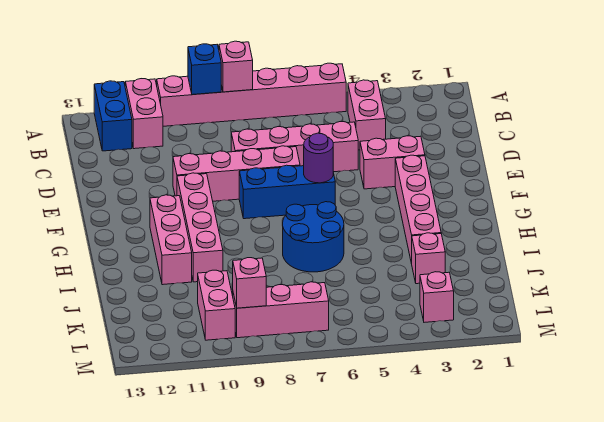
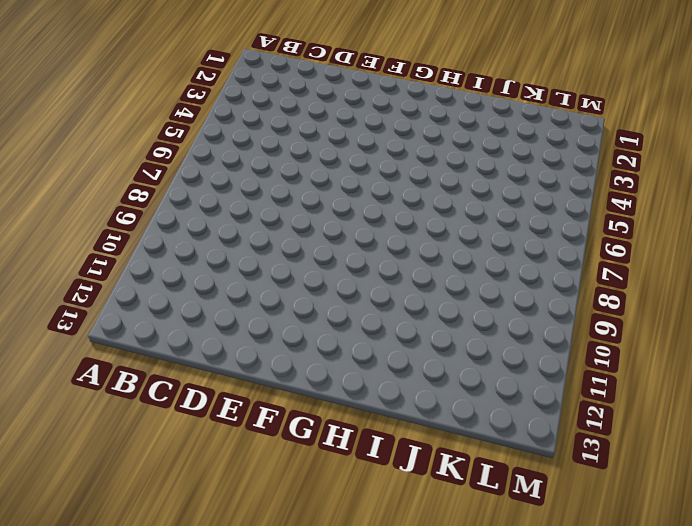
none -> pink brick A5:A10 level 1
none -> pink brick A11:B11 level 1
none -> blue brick A12:B12 level 1

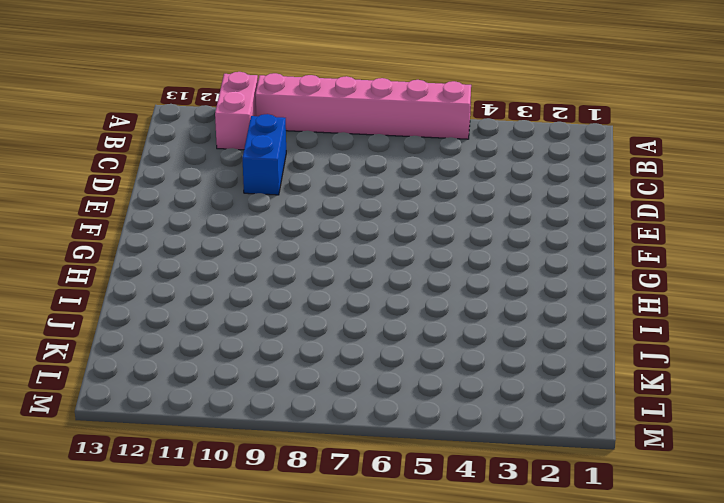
blue brick C10:D10 level 1 -> blue brick A12:B12 level 1
none -> pink brick B4:C4 level 1
none -> pink brick D5:D8 level 1
none -> pink brick E3:E4 level 1

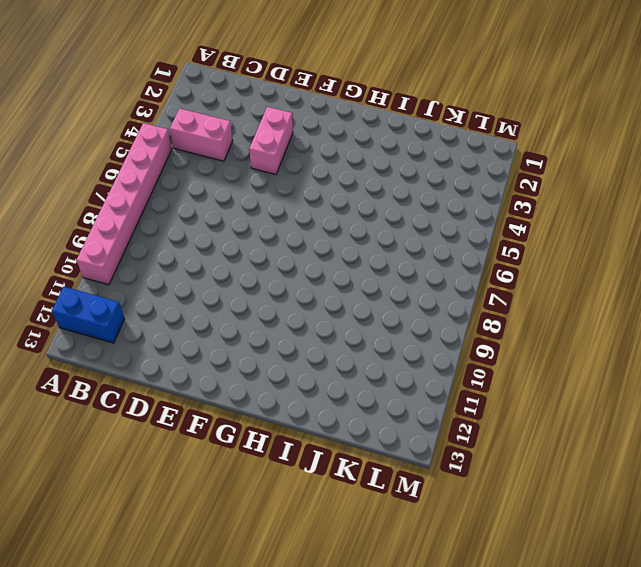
none -> pink brick A11:B11 level 1
none -> pink brick D5:D8 level 1
none -> pink brick E7:E10 level 1

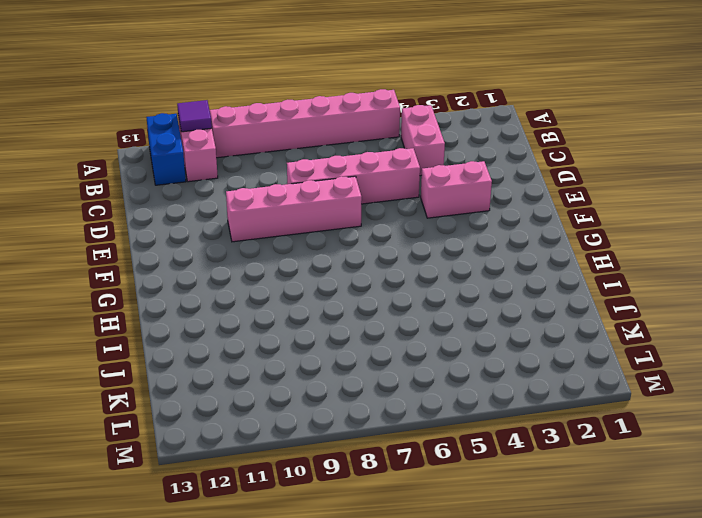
purple tile A11 level 2 -> none
none -> pink brick F3:I3 level 1
none -> blue brick F6:F8 level 1
none -> pink brick F10:I10 level 1

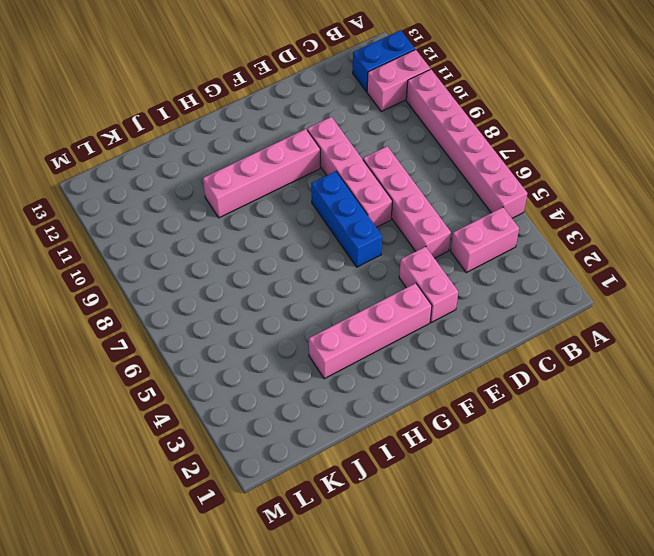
none -> pink brick G11:I11 level 1
none -> blue round brick H6:I7 level 1
none -> pink brick J3 level 1

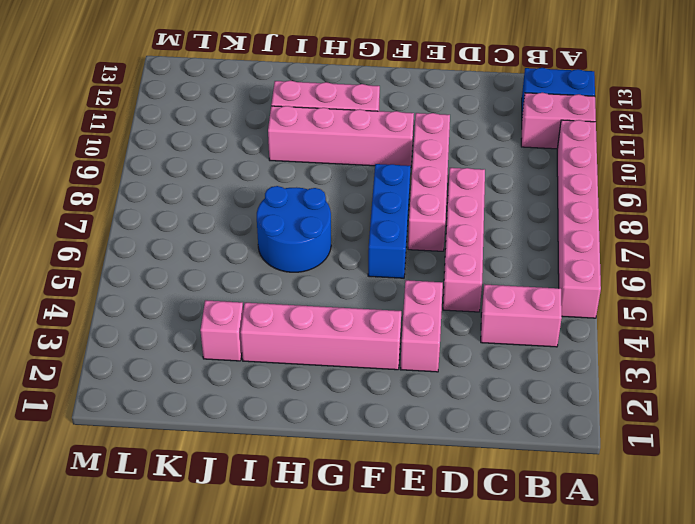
none -> pink brick K10:L10 level 1
none -> pink brick L3 level 1
none -> pink brick L7:L9 level 1

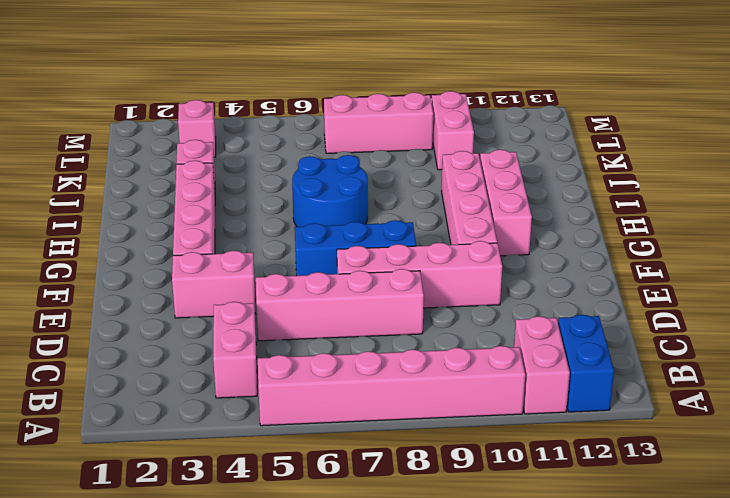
none -> pink brick A8 level 2
none -> blue brick A9 level 2
none -> purple round brick F6 level 2

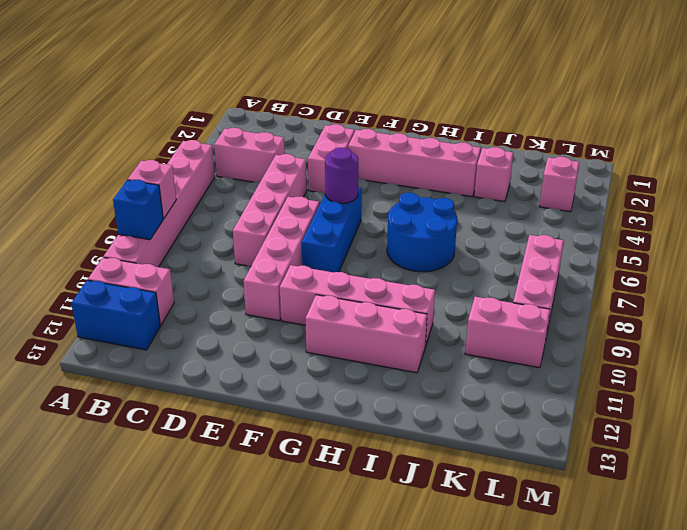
none -> pink brick L9 level 2

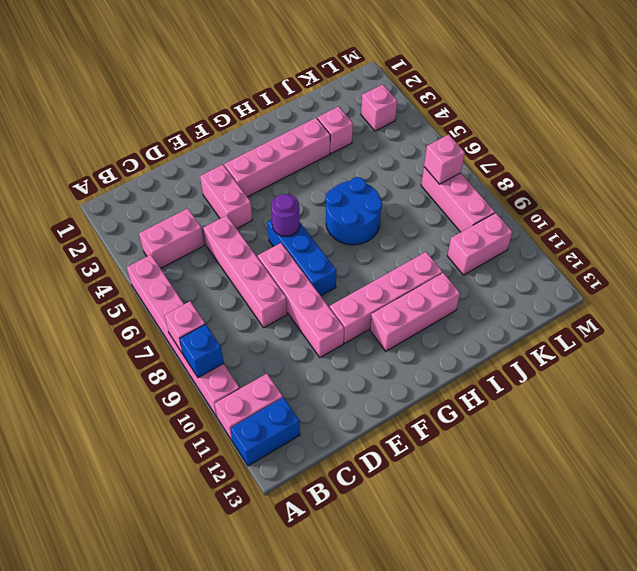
pink brick L7 level 2 -> pink brick L9 level 2

